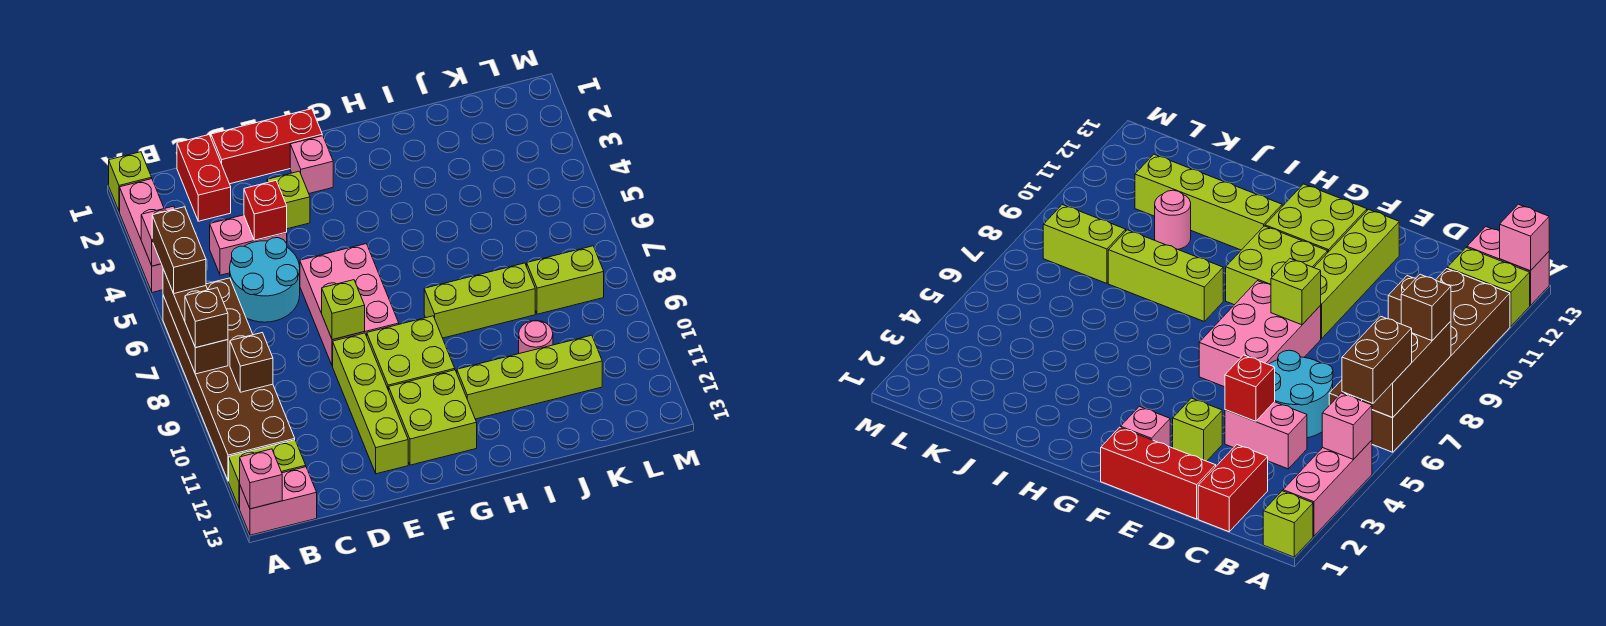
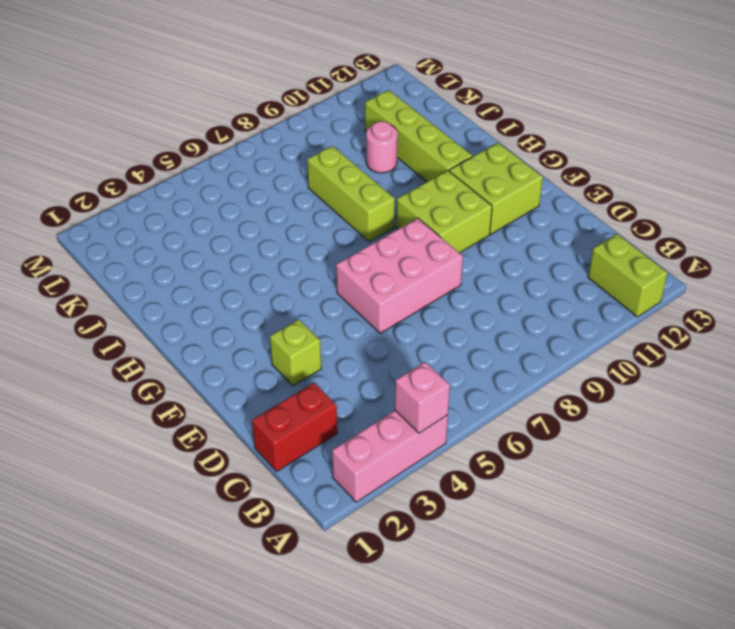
none -> lime brick A1 level 1
none -> brown brick A6:B11 level 1
none -> pink brick A13:B13 level 1

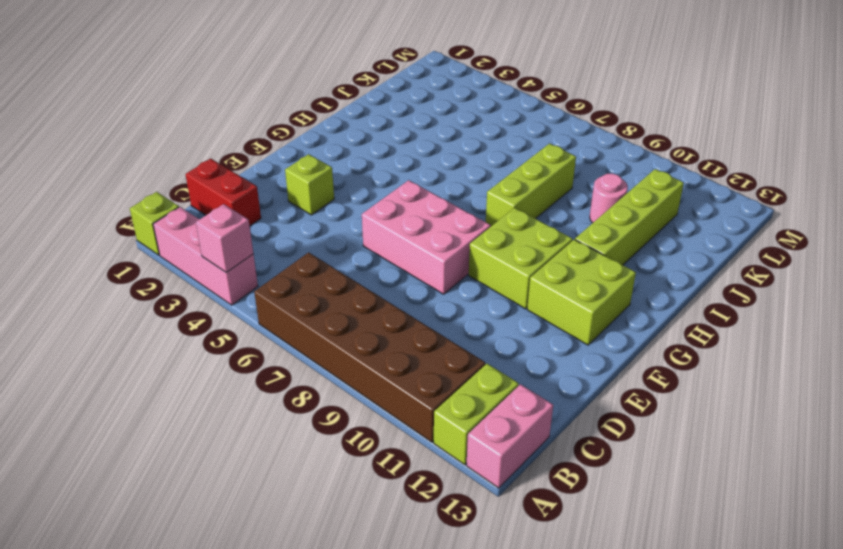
none -> pink brick C4:D4 level 1
none -> cyan round brick C5:D6 level 1
none -> red brick D1:F1 level 1

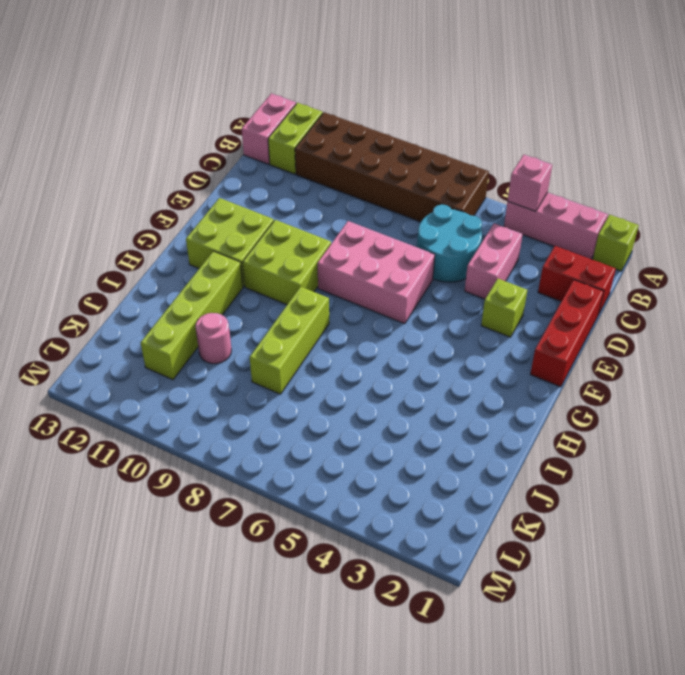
none -> lime brick E9:E12 level 1
none -> pink brick F2 level 1
none -> lime brick K8:L8 level 1

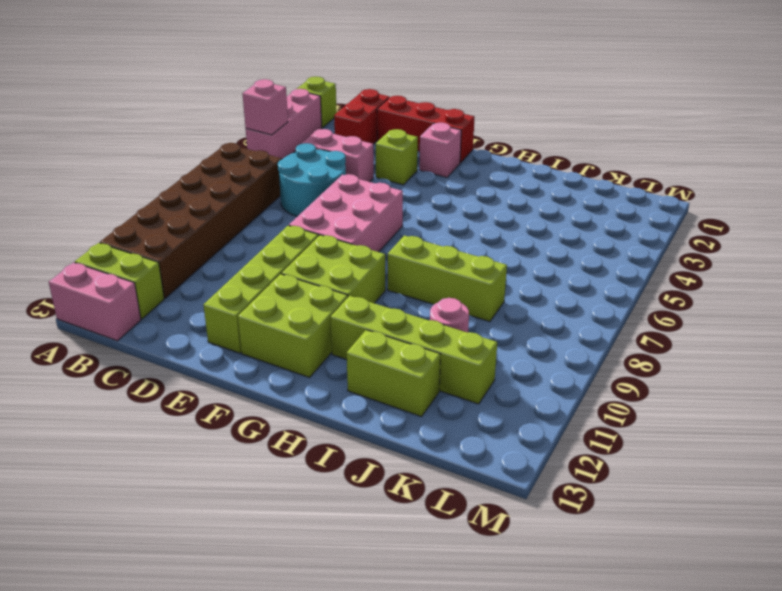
lime brick I12:J12 level 1 -> lime brick K8:L8 level 1
none -> brown brick A6:A8 level 2
none -> pink brick A13 level 2
none -> brown brick B9 level 2

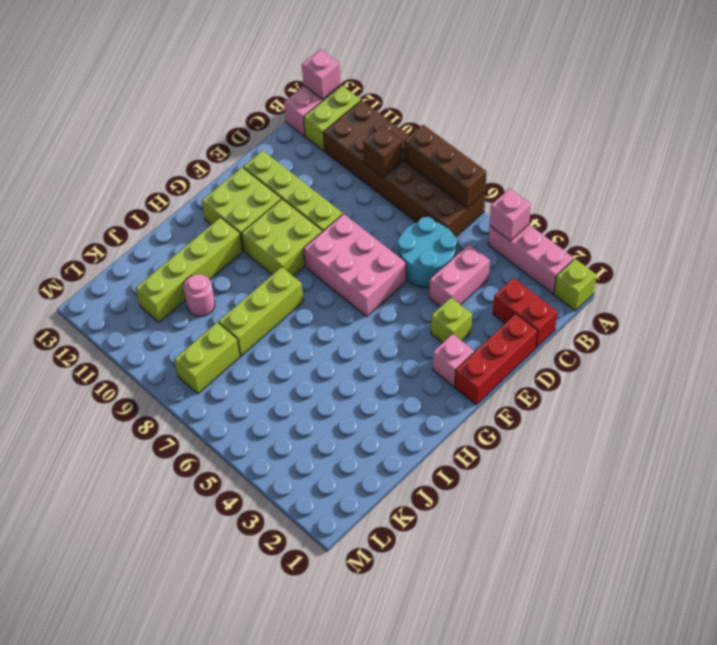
none -> red brick D4 level 2
none -> lime brick E8 level 2
none -> brown brick A5:A6 level 3

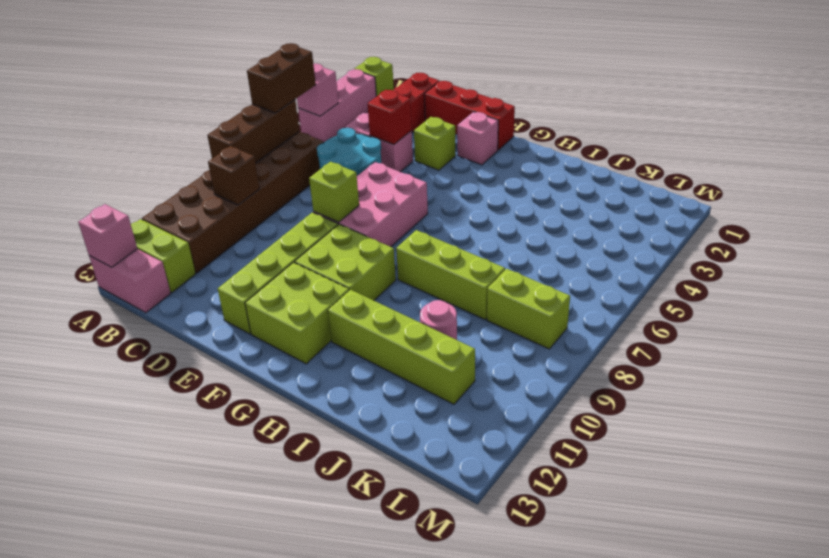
none -> brown brick A8 level 3

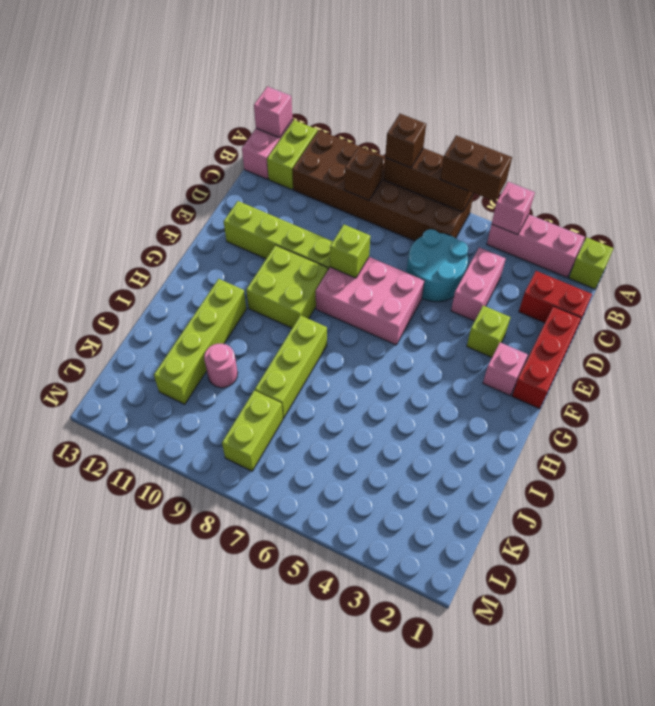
none -> lime brick F11:G12 level 1
none -> red brick D4 level 2

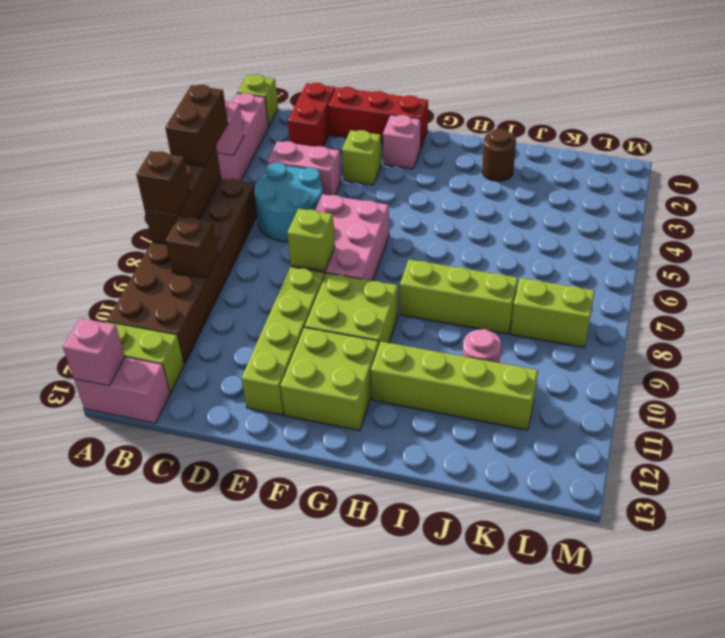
brown round brick I2 level 1 -> none
none -> red brick D4 level 2

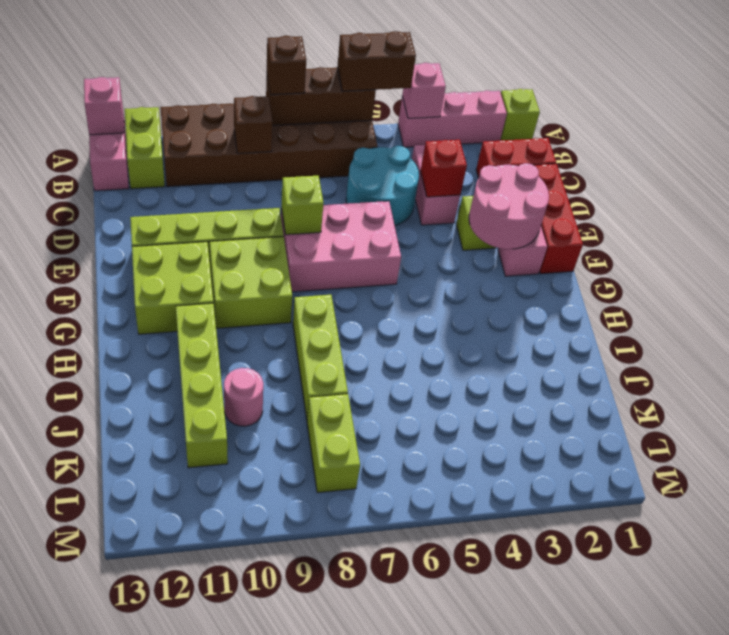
pink round brick E2:F3 level 2 -> none

